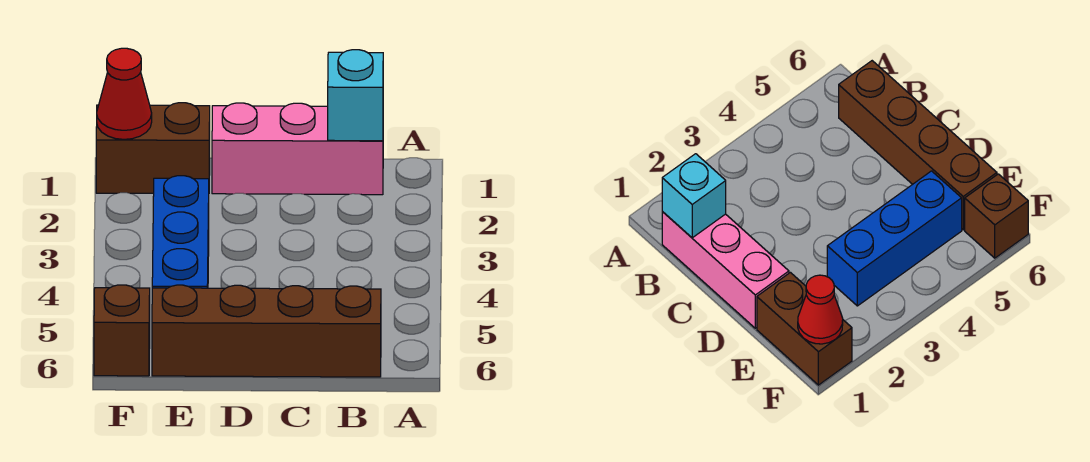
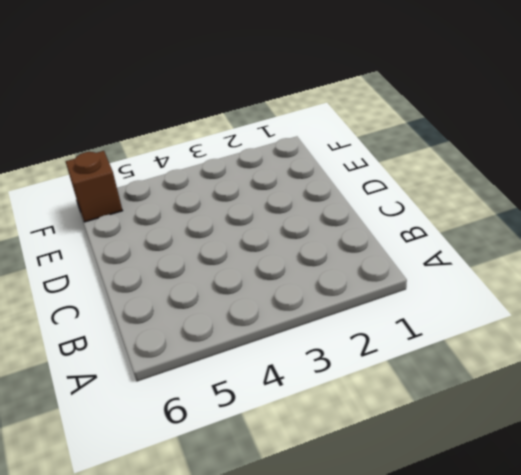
none -> pink brick B1:D1 level 1
none -> brown brick B6:E6 level 1

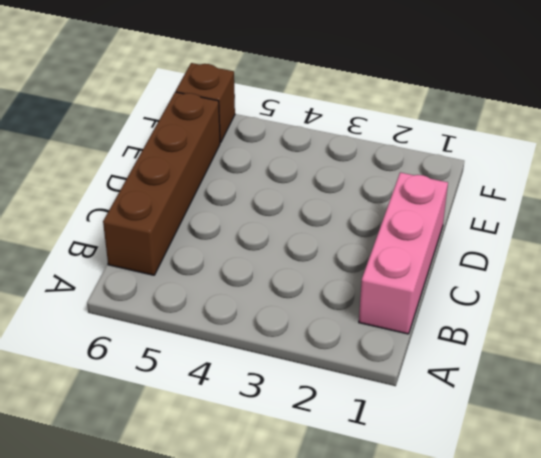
none -> brown brick E1:F1 level 1
none -> blue brick E3:E5 level 1

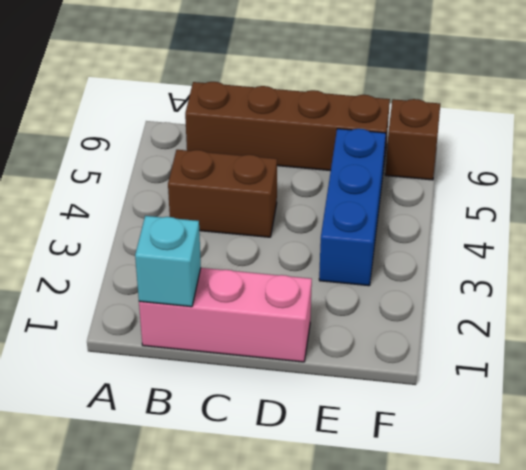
brown brick B4:C4 level 1 -> brown brick E1:F1 level 1
none -> red cone F1 level 2

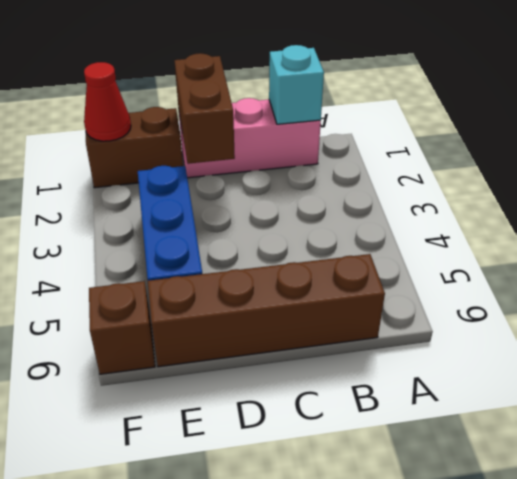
brown brick D1:D2 level 2 -> none

